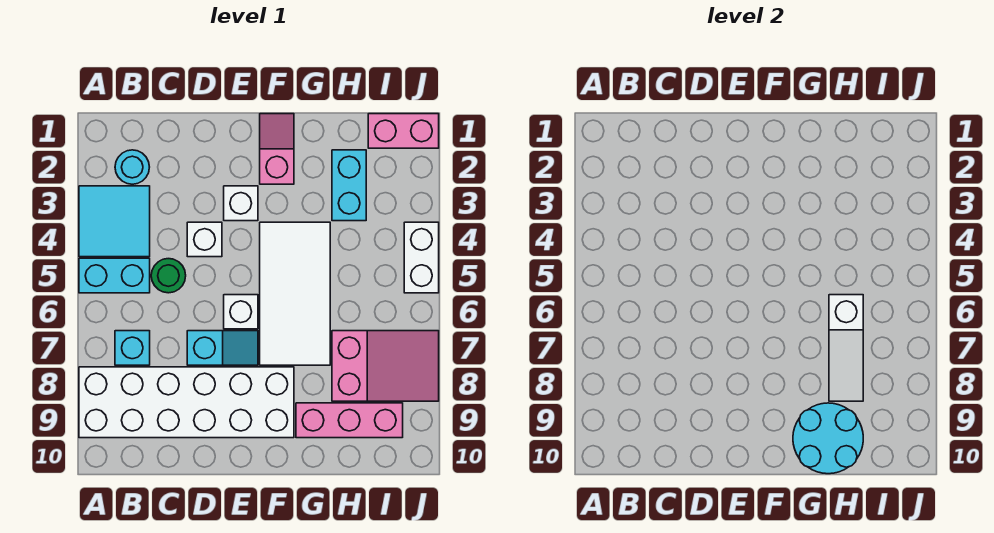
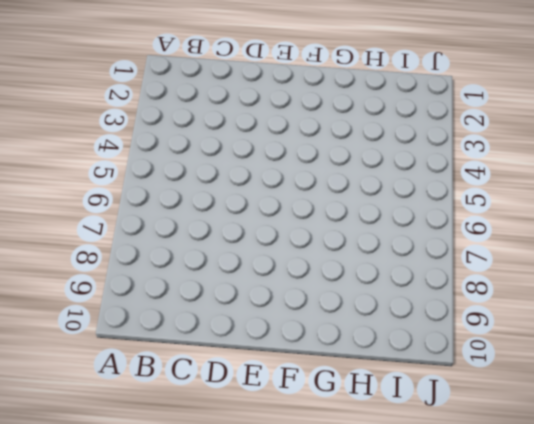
none -> cyan tile A3:B4 level 1
none -> cyan brick A5:B5 level 1
none -> white brick A8:F9 level 1

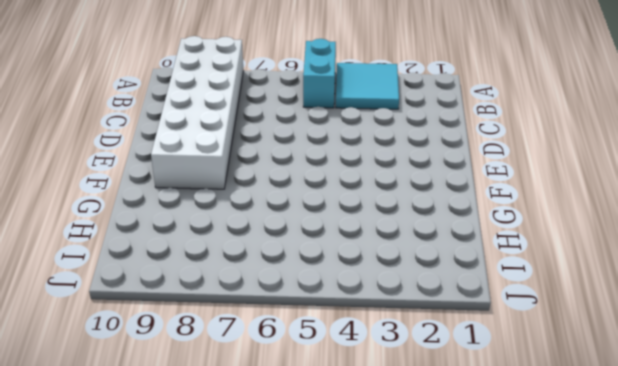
none -> cyan round brick B2 level 1
none -> cyan brick B7 level 1
none -> green round brick C5 level 1

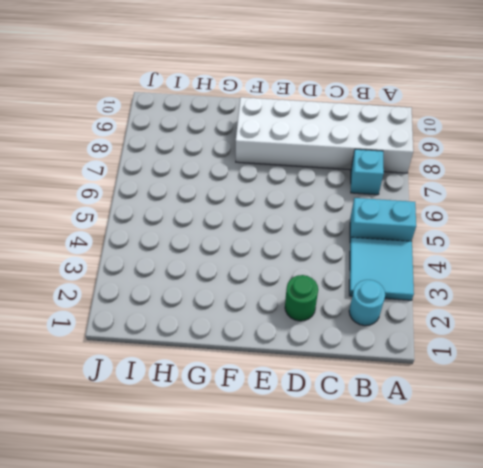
green round brick D2 level 1 -> green round brick C5 level 1
none -> white brick D4 level 1
none -> cyan slope D7:E7 level 1 top D
none -> white brick E3 level 1

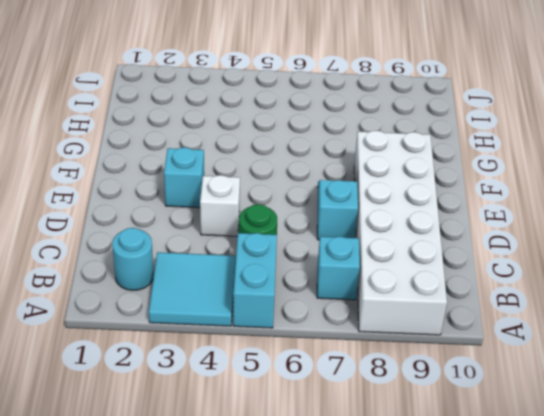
cyan brick E3 level 1 -> white brick E3 level 1
none -> white brick E6 level 1
none -> pink slope F1:F2 level 1 top 2
none -> white tile F4:G7 level 1

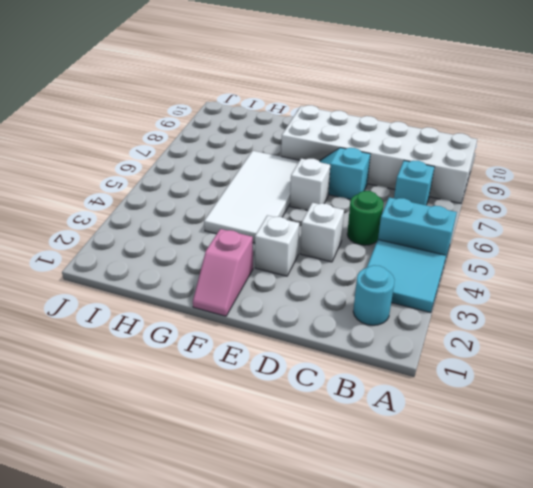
none -> pink brick G9:I9 level 1
none -> cyan brick H2:H3 level 1
none -> pink slope H7:J8 level 1 top H

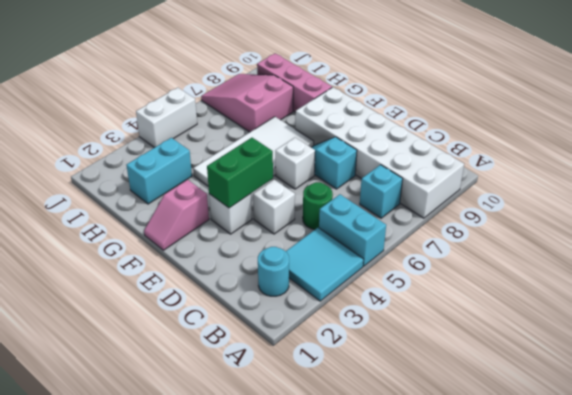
green brick E3:E4 level 2 -> none
none -> pink brick I1:J1 level 1
none -> cyan round brick G9:H10 level 2
none -> white slope H6:H8 level 2 top 6

